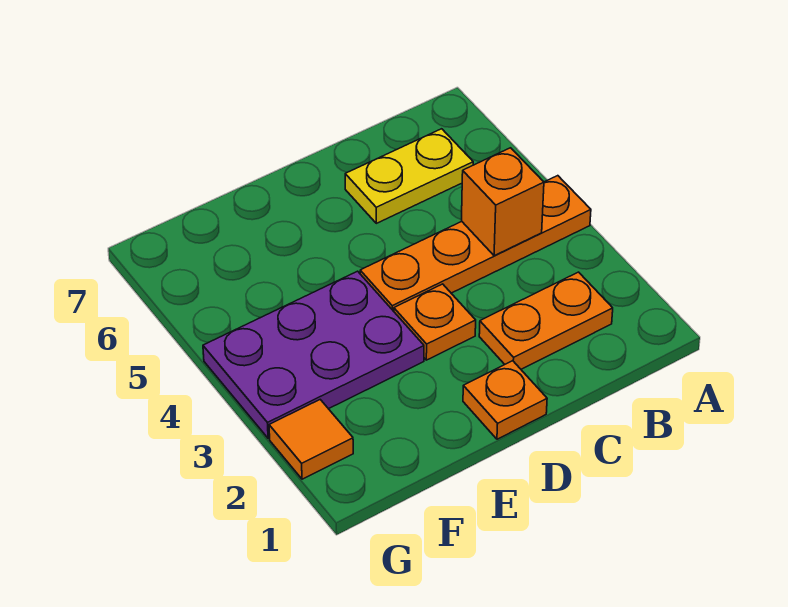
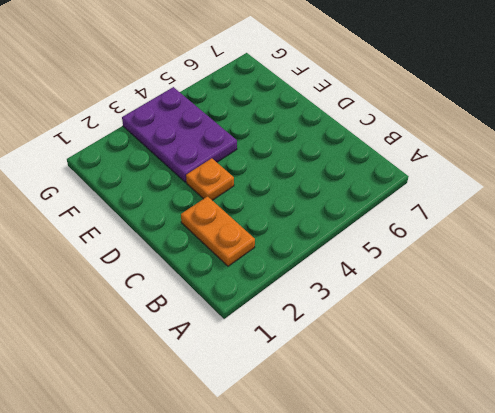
none -> orange plate A4:D4 level 1
none -> yellow plate B6:C6 level 1

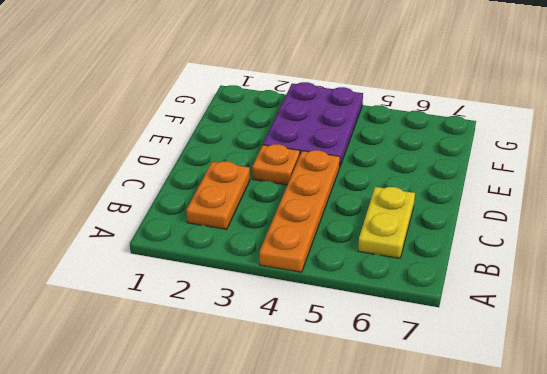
none -> orange plate D1 level 1
none -> orange tile G2 level 1

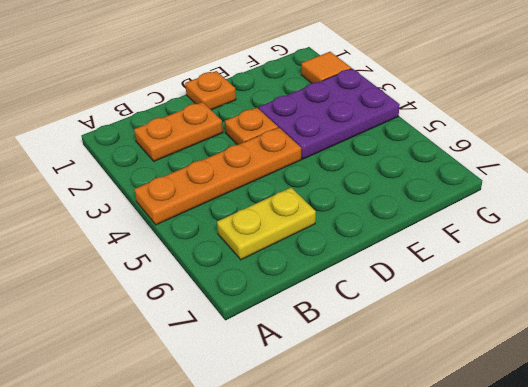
none -> orange brick B4 level 2

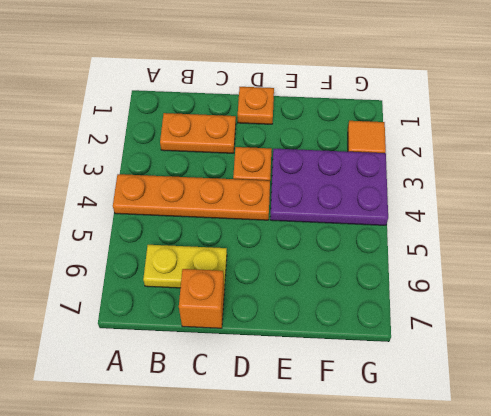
orange brick C7 level 1 -> orange brick B4 level 2

